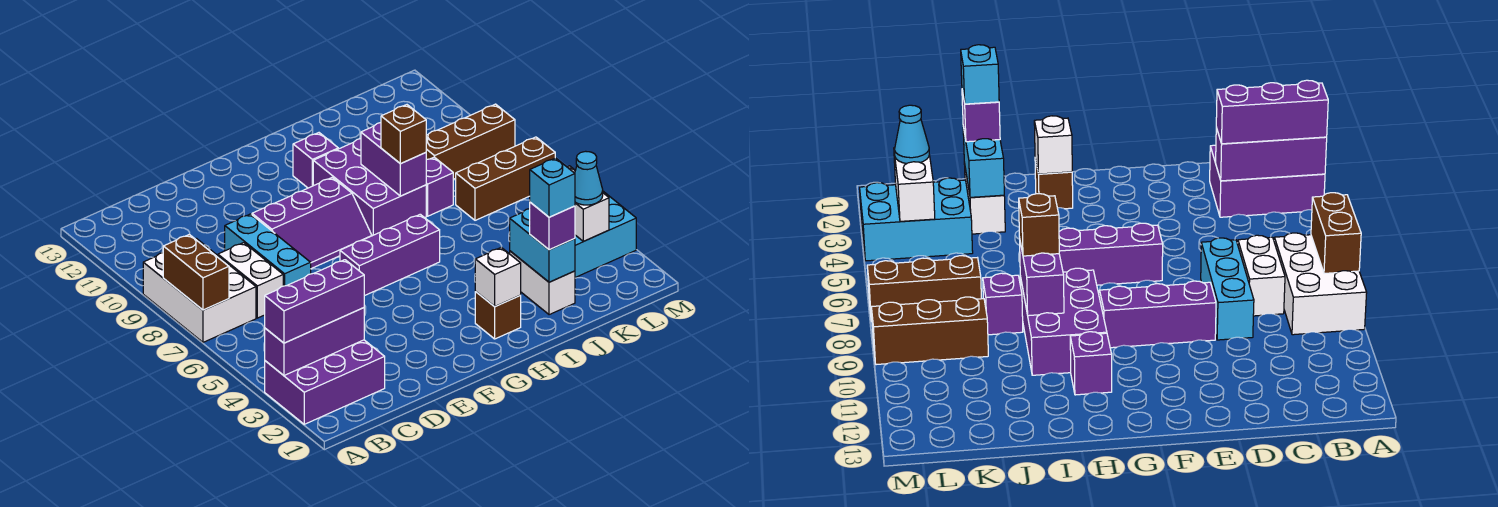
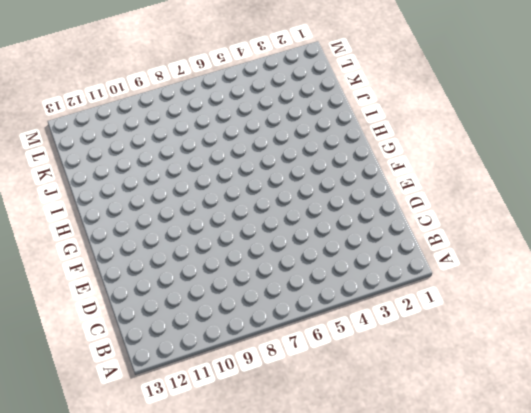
none -> purple brick A2:C3 level 1
none -> white brick A7:B9 level 1
none -> white brick C7:C8 level 1

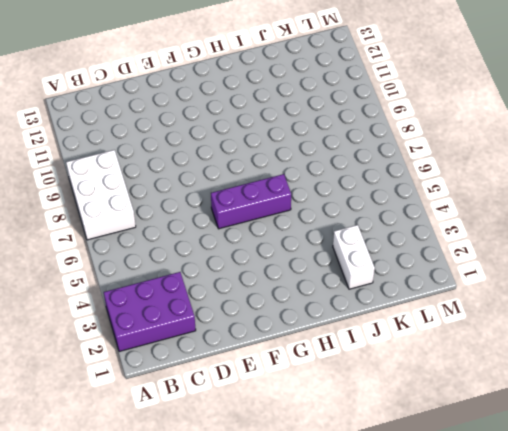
none -> white brick C7:C8 level 1
none -> cyan brick D7:D9 level 1
none -> purple slope E8:G9 level 1 top 9

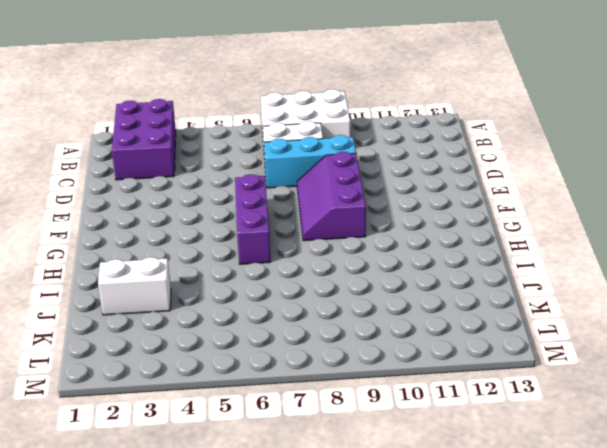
none -> brown brick H2 level 1
none -> purple brick H8:I10 level 1
none -> purple brick H11 level 1

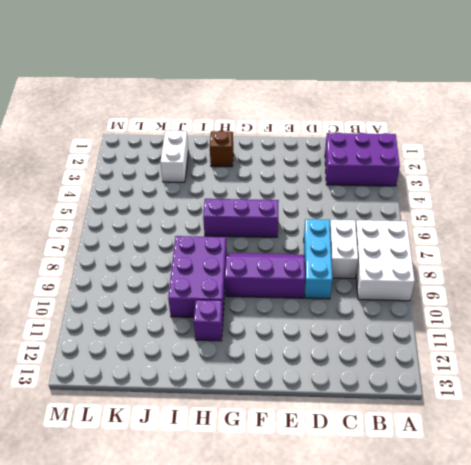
none -> purple brick J8 level 1
none -> cyan brick K3:M4 level 1
none -> brown brick K7:M7 level 1

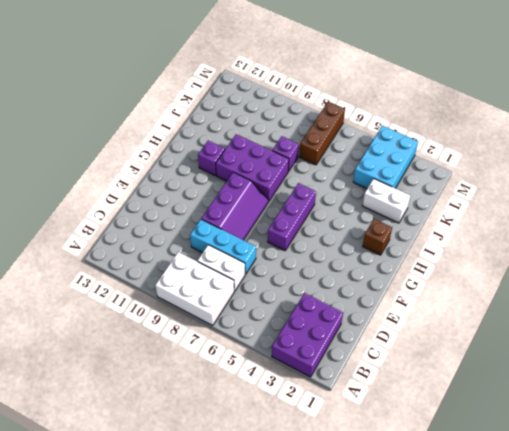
none -> brown brick K9:M9 level 1
none -> purple brick A3:C3 level 2
none -> brown brick A7:A8 level 2

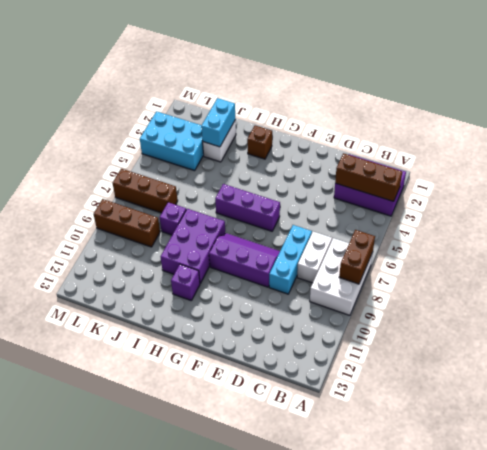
brown brick A3:C3 level 2 -> purple brick A3:C3 level 2
none -> white brick H2 level 2
none -> purple brick I8:I9 level 2
none -> white brick L3:L4 level 2

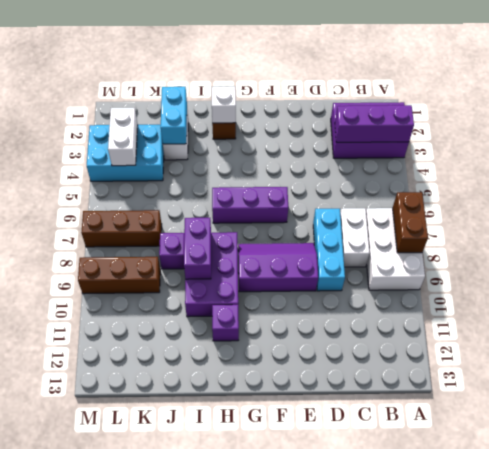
none -> purple brick A3:C3 level 3
none -> brown brick I8 level 3
none -> purple brick J2 level 3

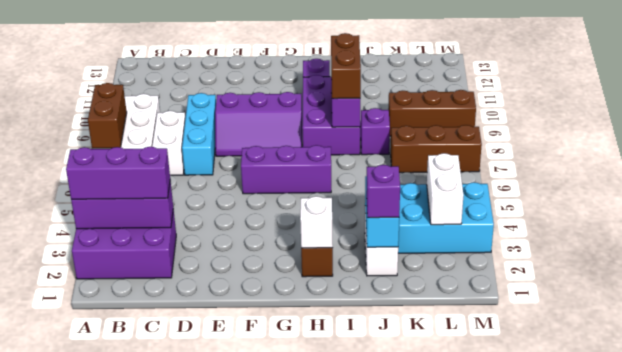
brown brick I8:I9 level 3 -> brown brick I8 level 3
none -> cyan cone L3 level 3
none -> cyan brick J2 level 4

